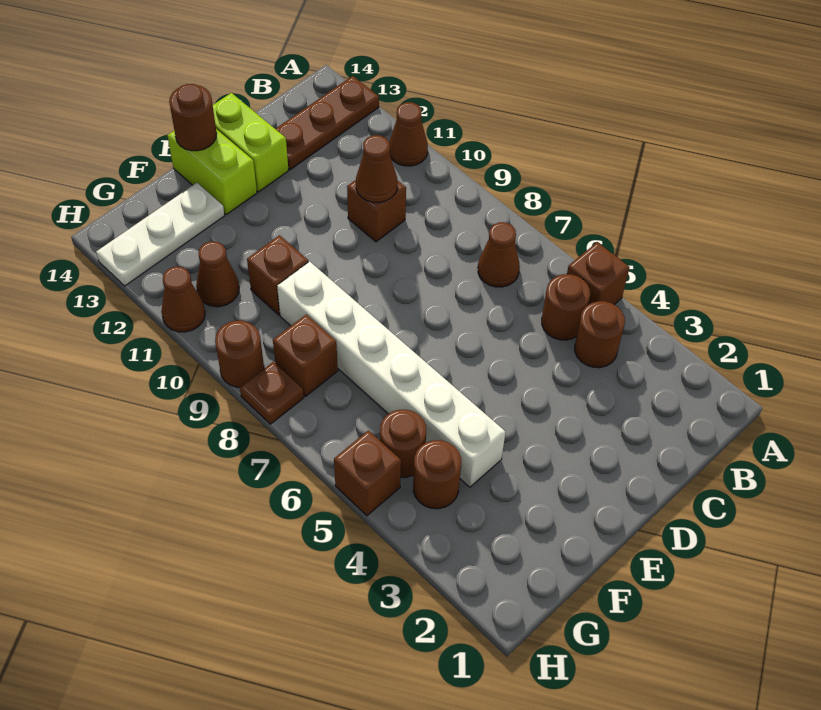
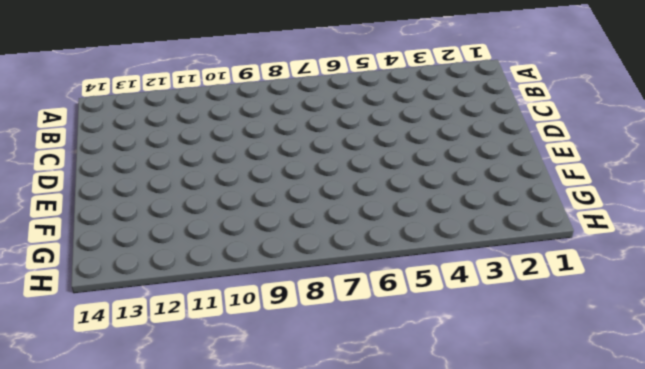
none -> brown brick A5 level 1
none -> brown cone A11 level 1
none -> brown plate A13:C13 level 1

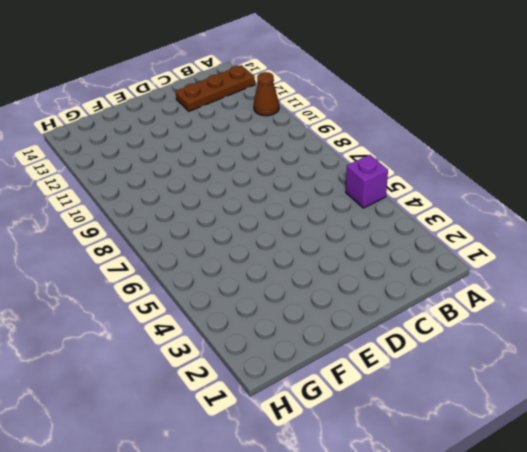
purple brick A5 level 1 -> brown brick A5 level 1
none -> brown round brick B4 level 1
none -> brown round brick B5 level 1
none -> brown cone B7 level 1

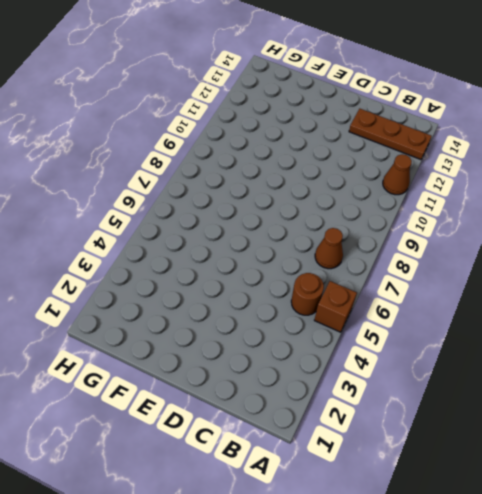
none -> brown round brick B4 level 1
none -> brown brick C10 level 1
none -> lime brick D13:D14 level 1

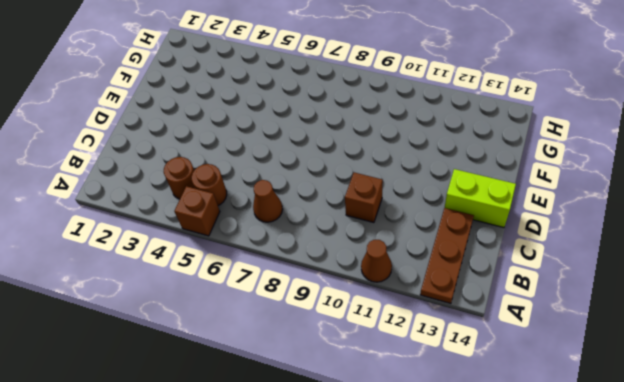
none -> lime brick E13:E14 level 1
none -> white brick F4:F9 level 1
none -> brown brick F10 level 1

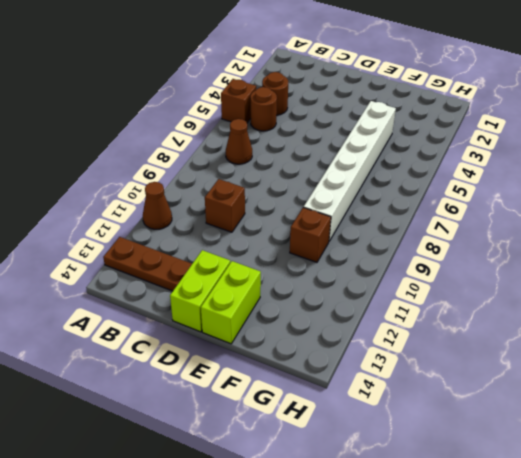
none -> white plate F13:H13 level 1
none -> brown round brick G4 level 1
none -> brown round brick G5 level 1

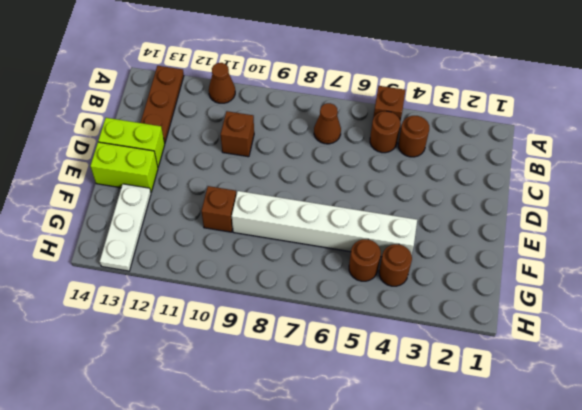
none -> brown brick G8 level 1
none -> brown cone G11 level 1
none -> brown brick H5 level 1

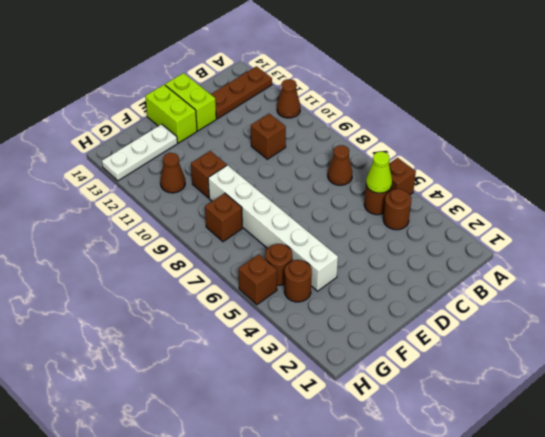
lime cone B5 level 2 -> none
none -> brown plate H8 level 1
none -> brown round brick H9 level 1
none -> brown cone H11 level 1

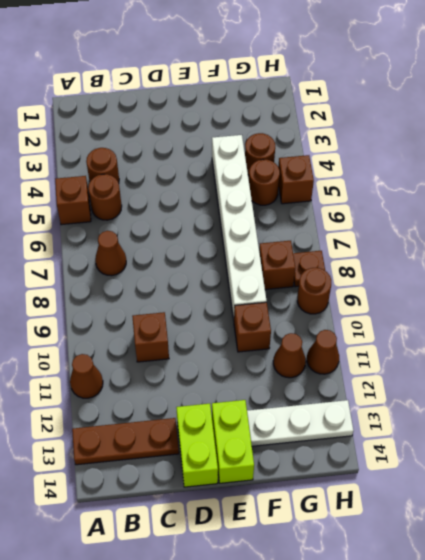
none -> brown cone C10 level 2
none -> brown round brick E14 level 2

